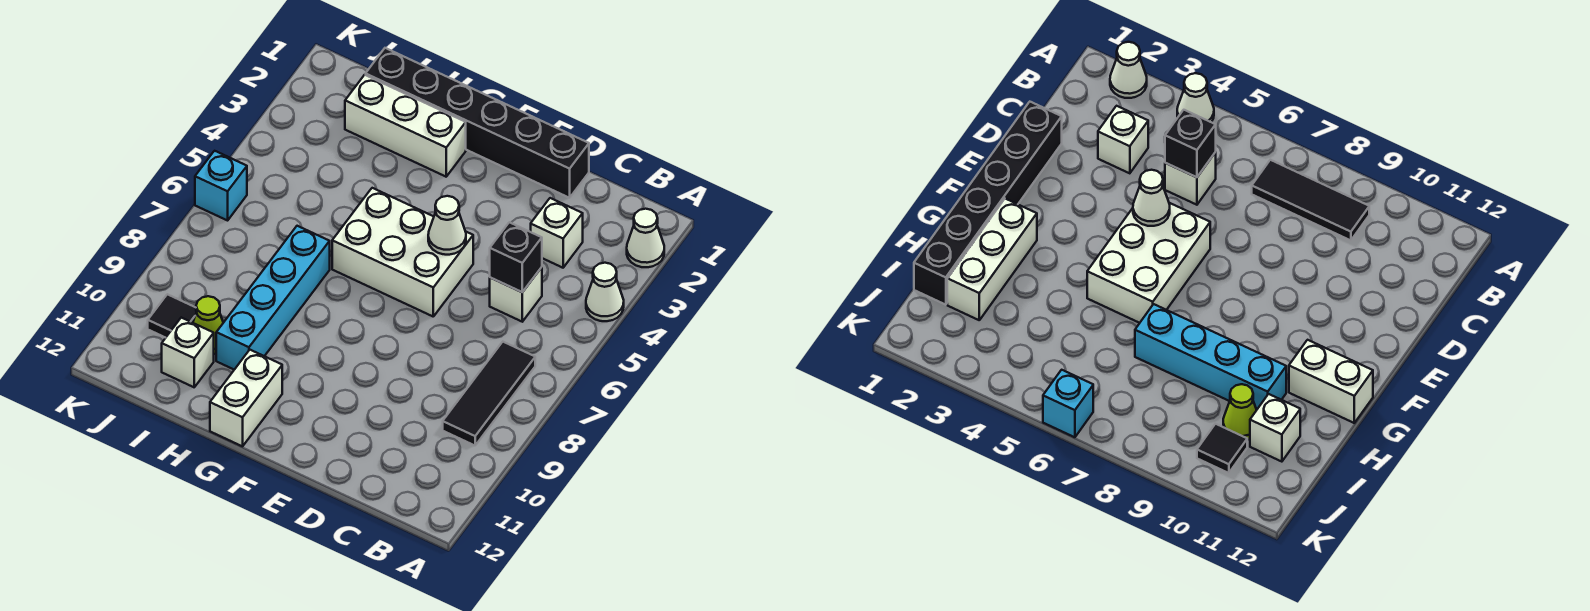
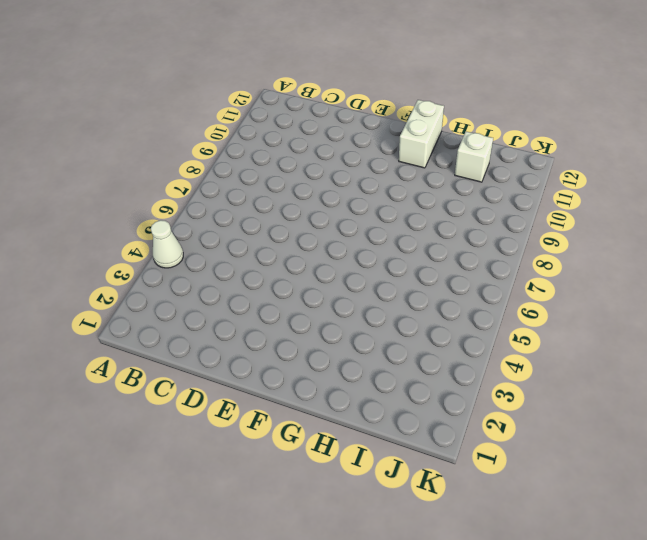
none -> white cone A2 level 1
none -> black tile B7:B9 level 1
none -> white brick C3 level 1

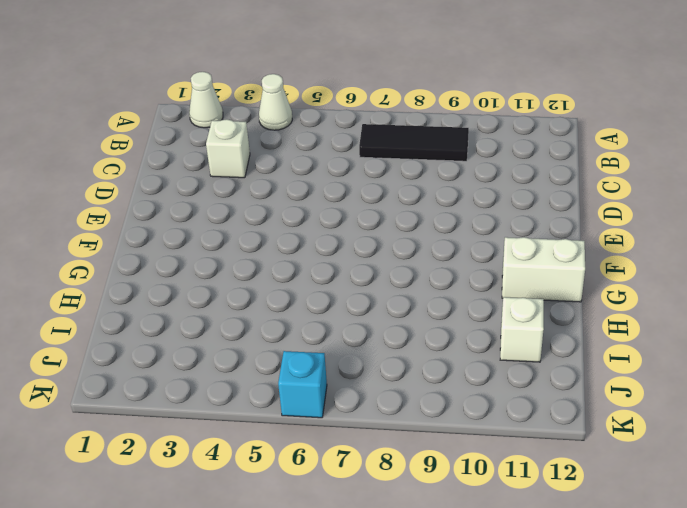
none -> white brick C5 level 1
none -> black brick D1:I1 level 1
none -> white brick E5:G6 level 1

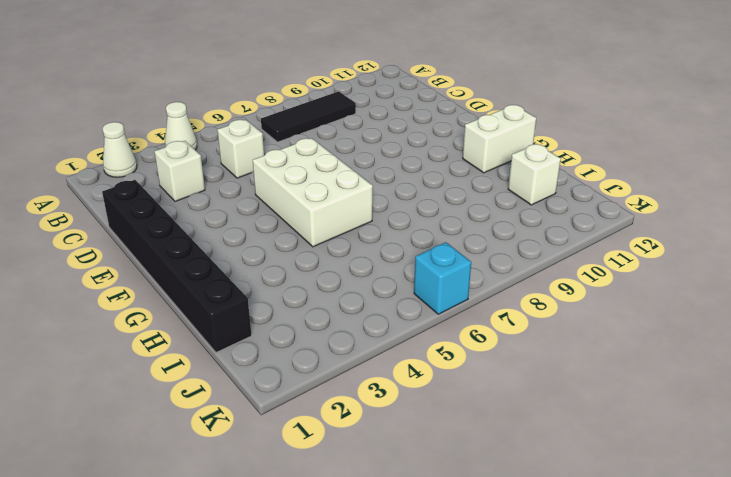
none -> white brick G2:I2 level 1
none -> cyan brick H7:H10 level 1
none -> lime cone I10 level 1

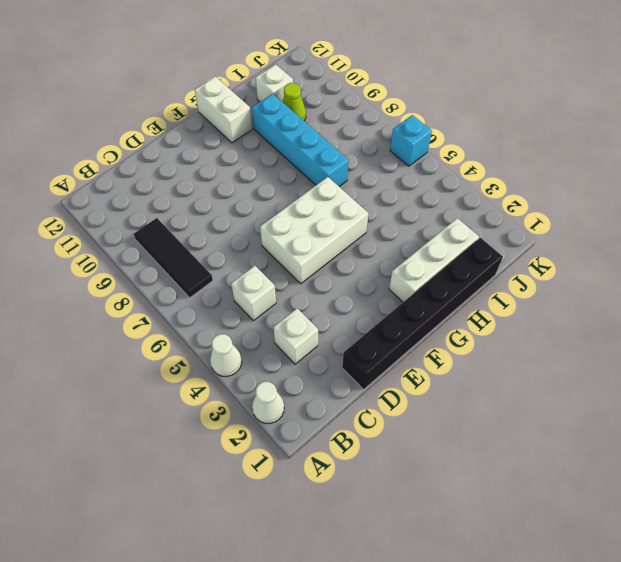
none -> black tile J10 level 1
none -> black brick C5 level 2
none -> white cone E5 level 2

